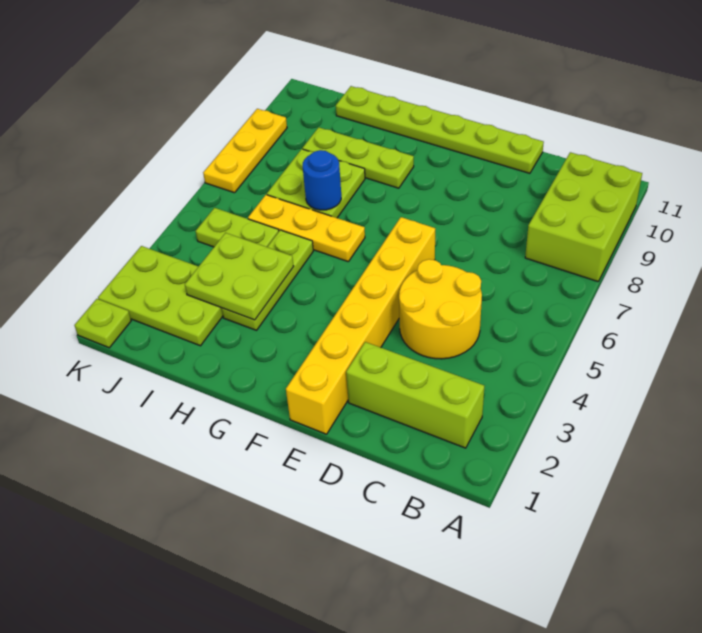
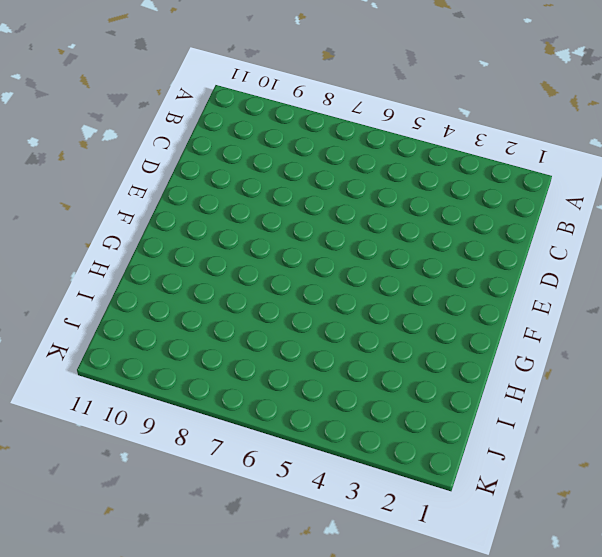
none -> lime brick A8:B10 level 1
none -> lime brick B2:D2 level 1
none -> yellow round brick C4:D5 level 1

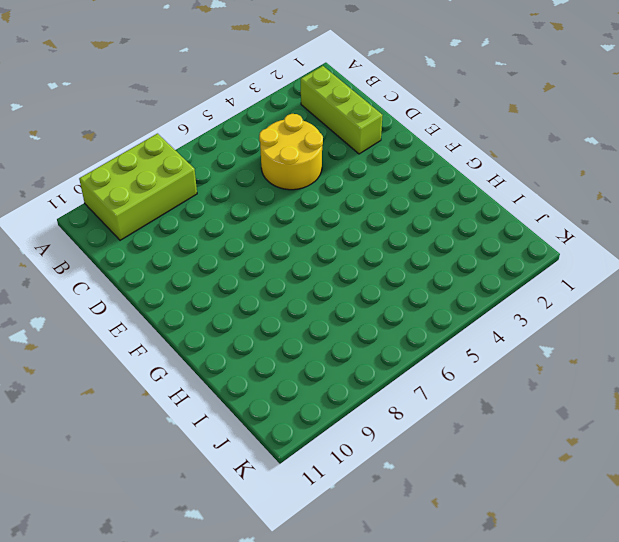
none -> lime plate D11:I11 level 1
none -> yellow brick E1:E6 level 1
none -> yellow plate G6:I6 level 1

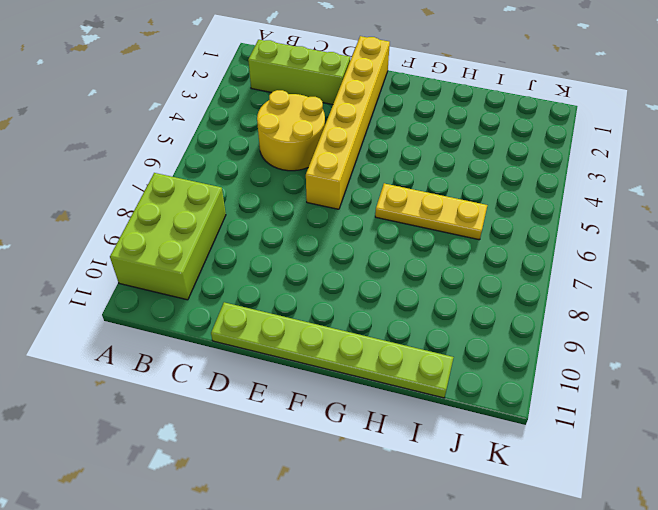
none -> lime plate G9:I9 level 1
none -> lime plate H3:H5 level 1
none -> lime plate H7:I8 level 1

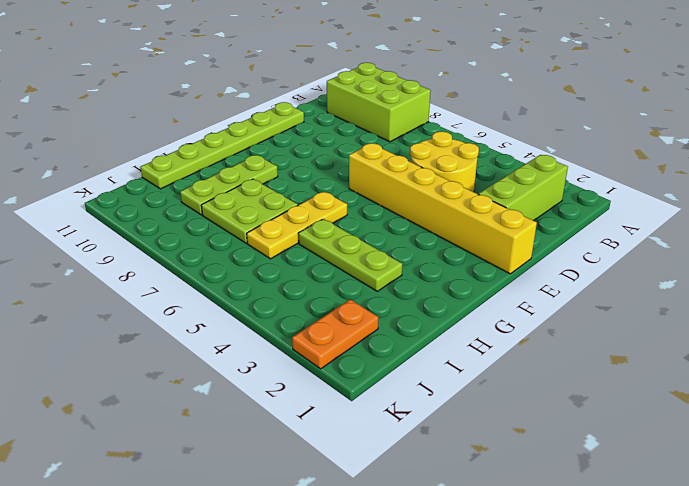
orange plate J2:K2 level 1 -> lime plate I2:K3 level 1
none -> lime plate I5:J5 level 1
none -> lime plate K1 level 1
none -> yellow plate K7:K9 level 1

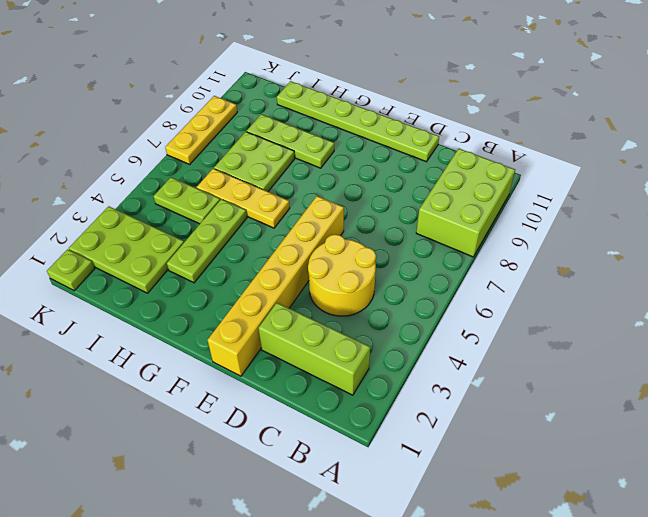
none -> lime plate H3:I4 level 2
none -> blue round brick H7 level 2

